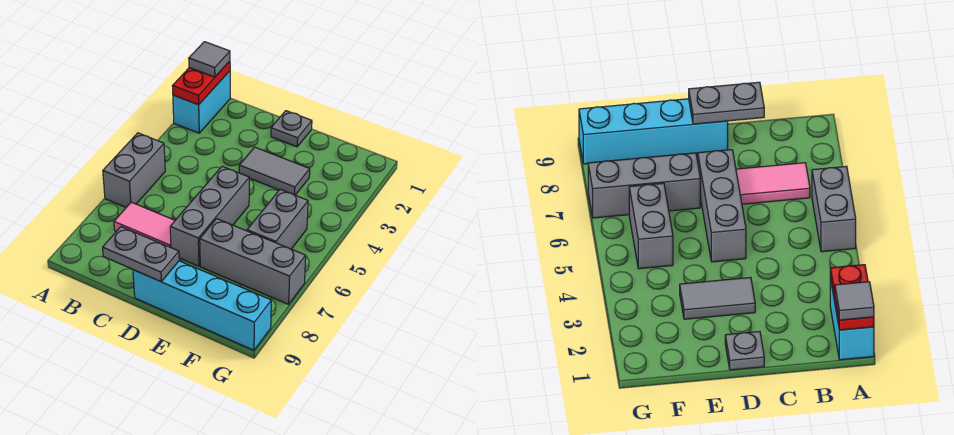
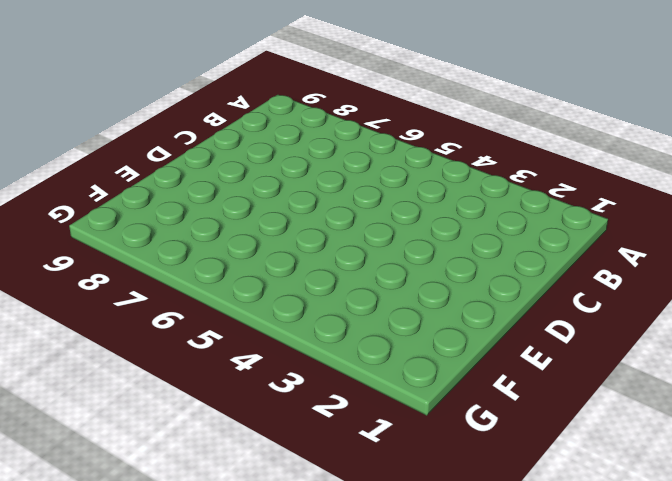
none -> cyan brick A1:A2 level 1
none -> grey brick A5:A6 level 1
none -> pink tile B7:C7 level 1

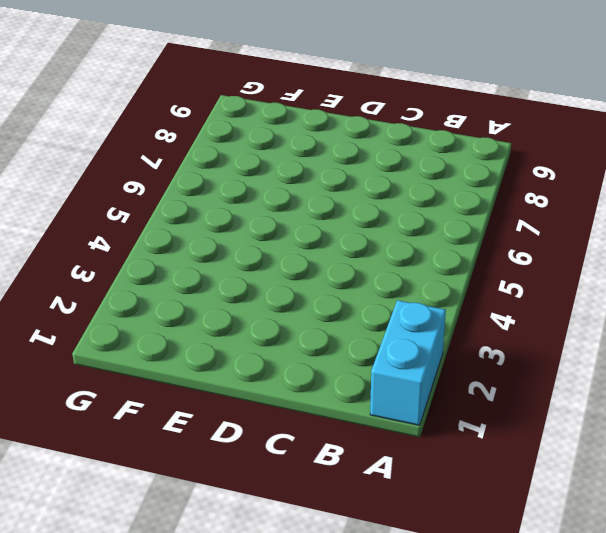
none -> grey brick A5:A6 level 1
none -> pink tile B7:C7 level 1
none -> grey plate D1 level 1

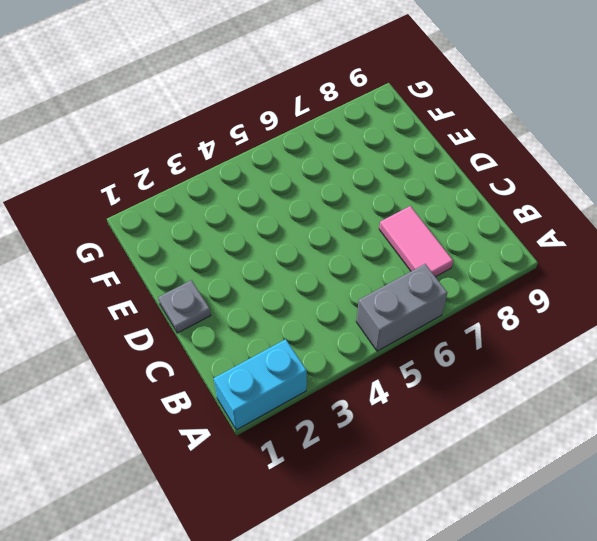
none -> grey tile D3:E3 level 1
none -> grey brick D5:D7 level 1
none -> cyan brick D9:G9 level 1

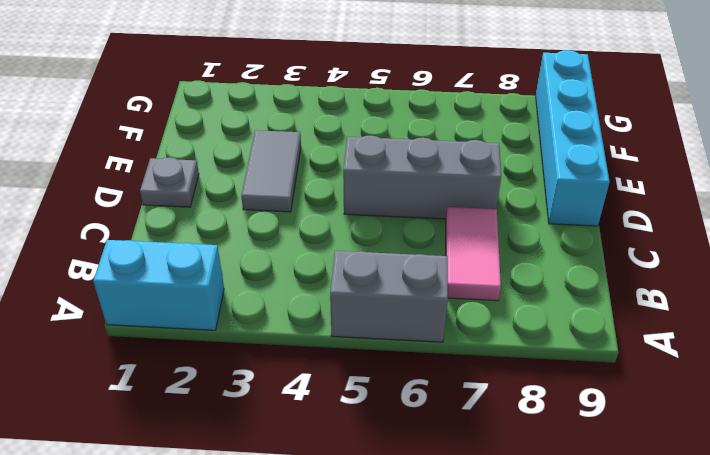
none -> grey brick E7:G7 level 1
none -> grey brick F5:F6 level 1
none -> red plate A1:A2 level 2

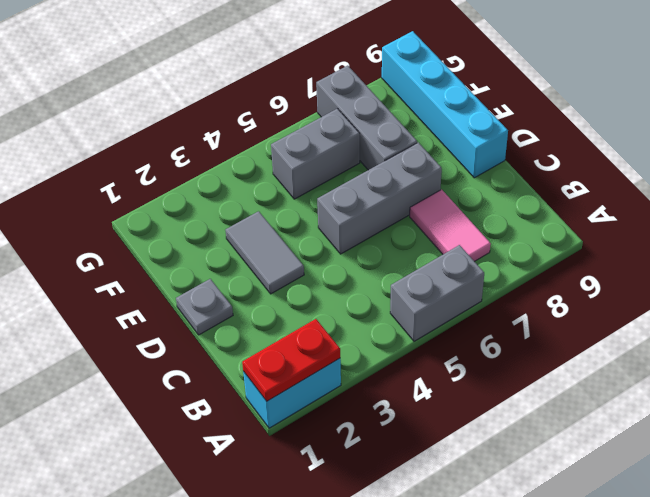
none -> grey plate C9:D9 level 2
none -> grey tile A1 level 3

